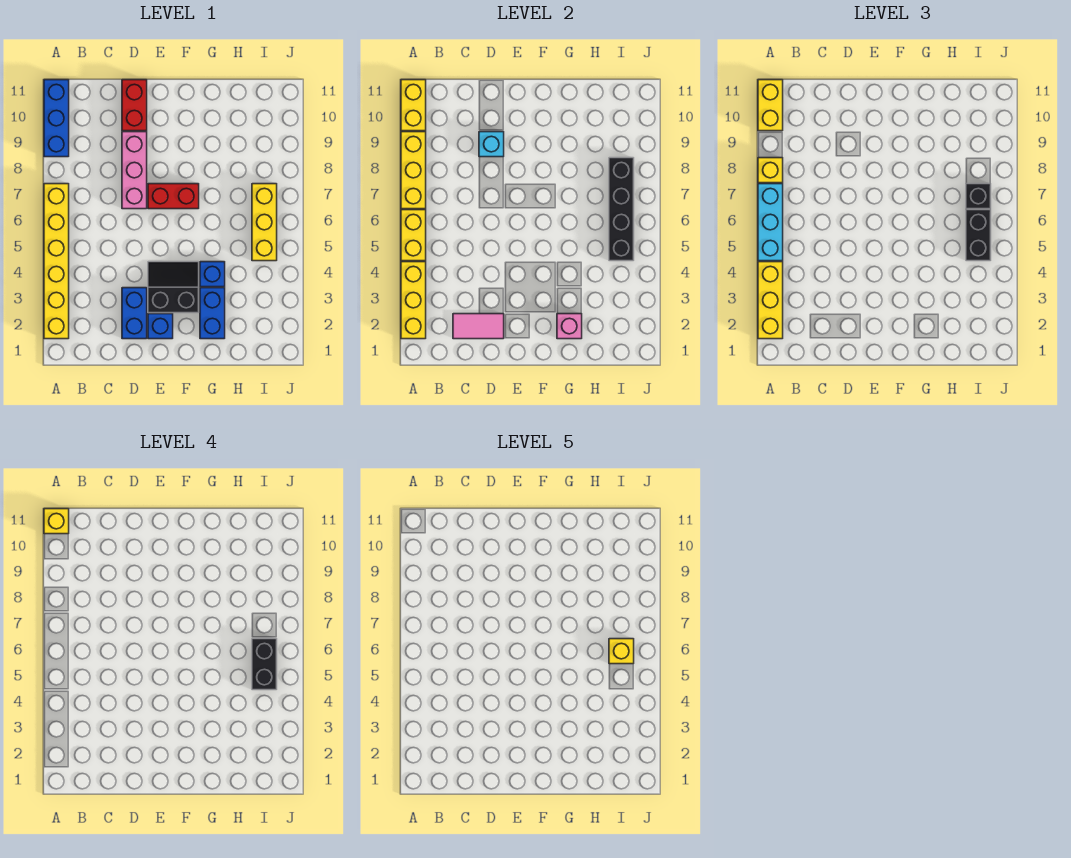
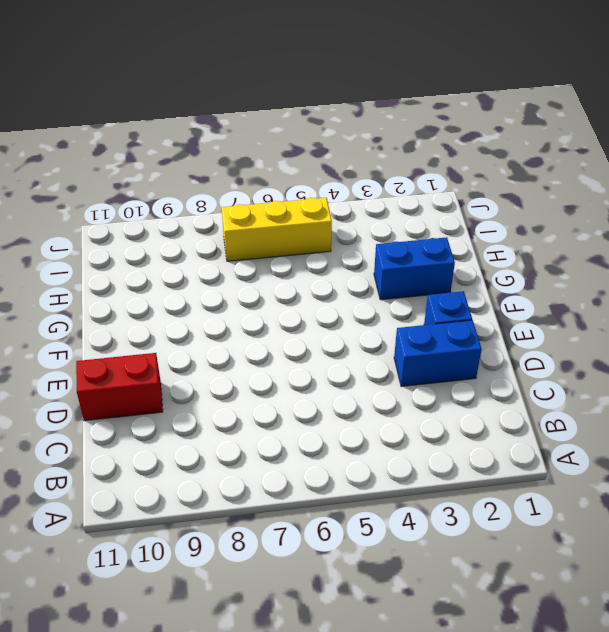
none -> yellow brick A2:A7 level 1
none -> blue brick A9:A11 level 1
none -> pink brick D7:D9 level 1

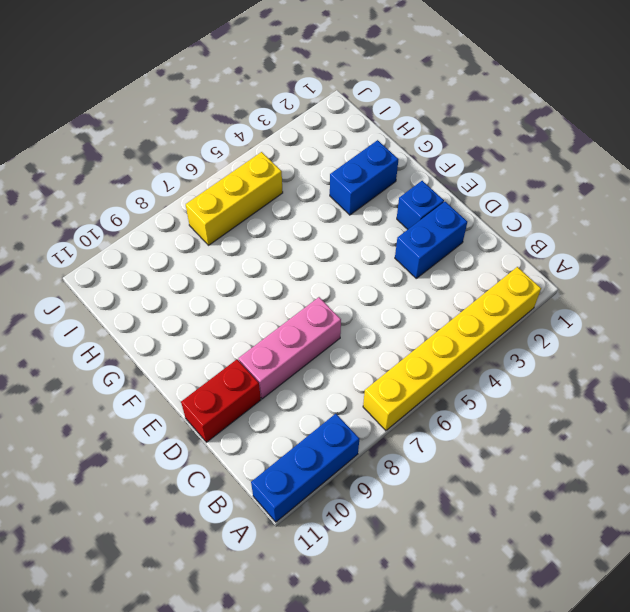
none -> black slope E3:F4 level 1 top 3
none -> red brick E7:F7 level 1
none -> blue brick G4 level 1

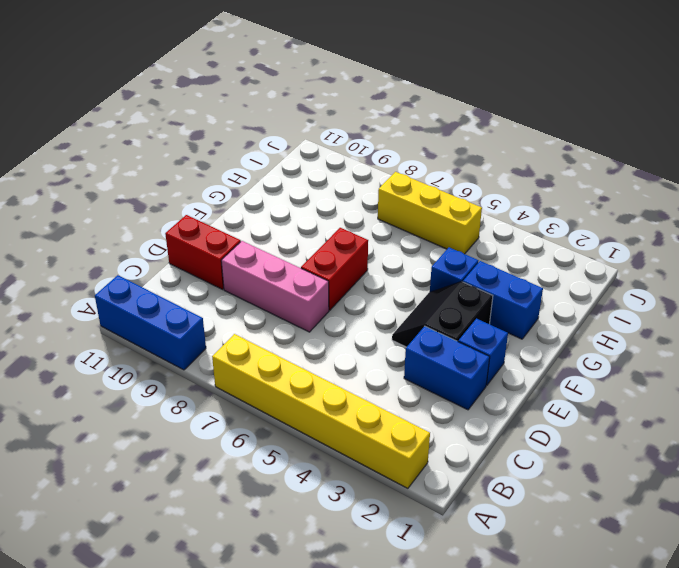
none -> yellow brick A2:A4 level 2
none -> yellow brick A5:A6 level 2
none -> yellow brick A7:A9 level 2

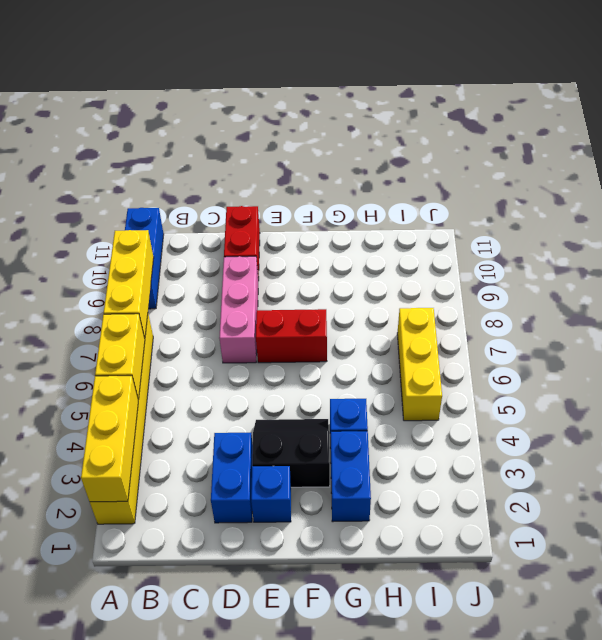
none -> yellow brick A10:A11 level 2
none -> pink tile C2:D2 level 2
none -> cyan brick D9 level 2

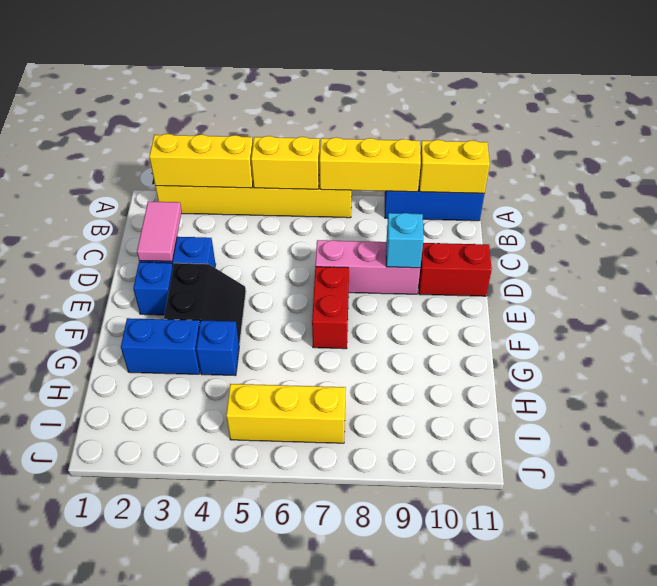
none -> pink brick G2 level 2
none -> black brick I5:I8 level 2
none -> yellow brick A2:A4 level 3

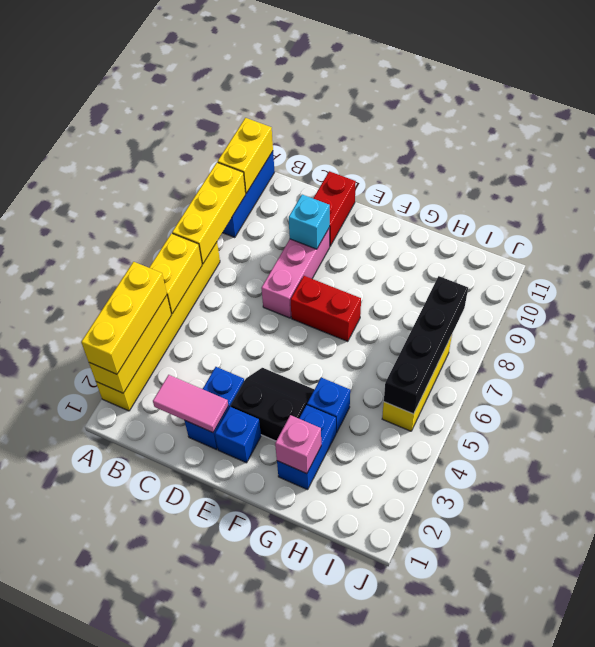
none -> cyan brick A5:A7 level 3
none -> yellow brick A8 level 3
none -> yellow brick A10:A11 level 3

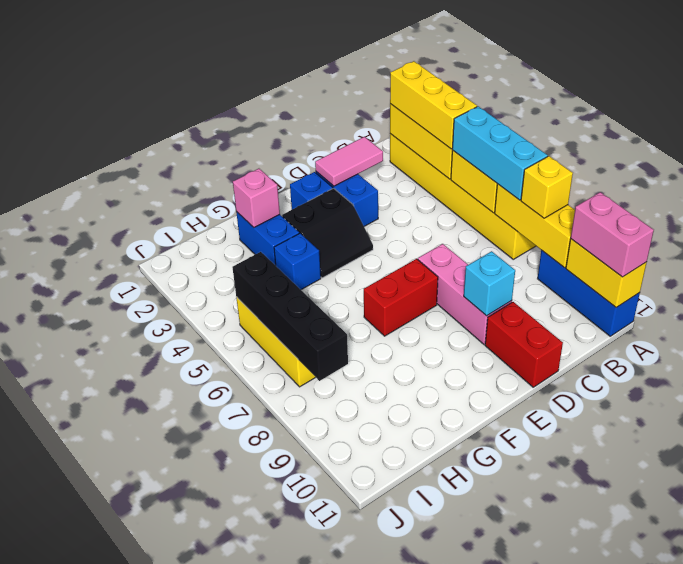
pink brick A10:A11 level 3 -> yellow brick A10:A11 level 3
none -> black brick I5:I6 level 3
none -> black brick I7 level 3
none -> yellow brick A11 level 4

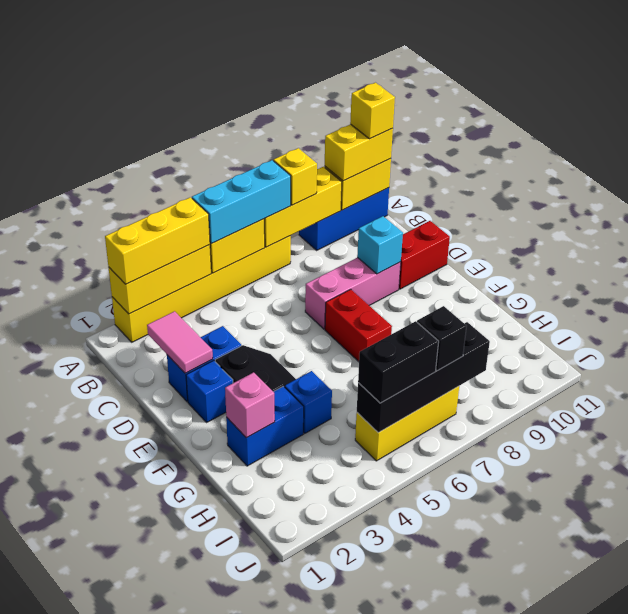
none -> black brick I5:I6 level 4
none -> yellow brick I6 level 5

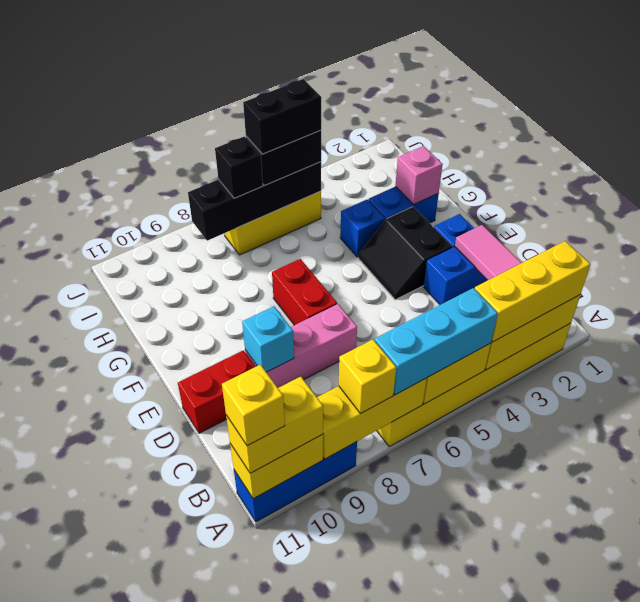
none -> yellow brick I6 level 5

